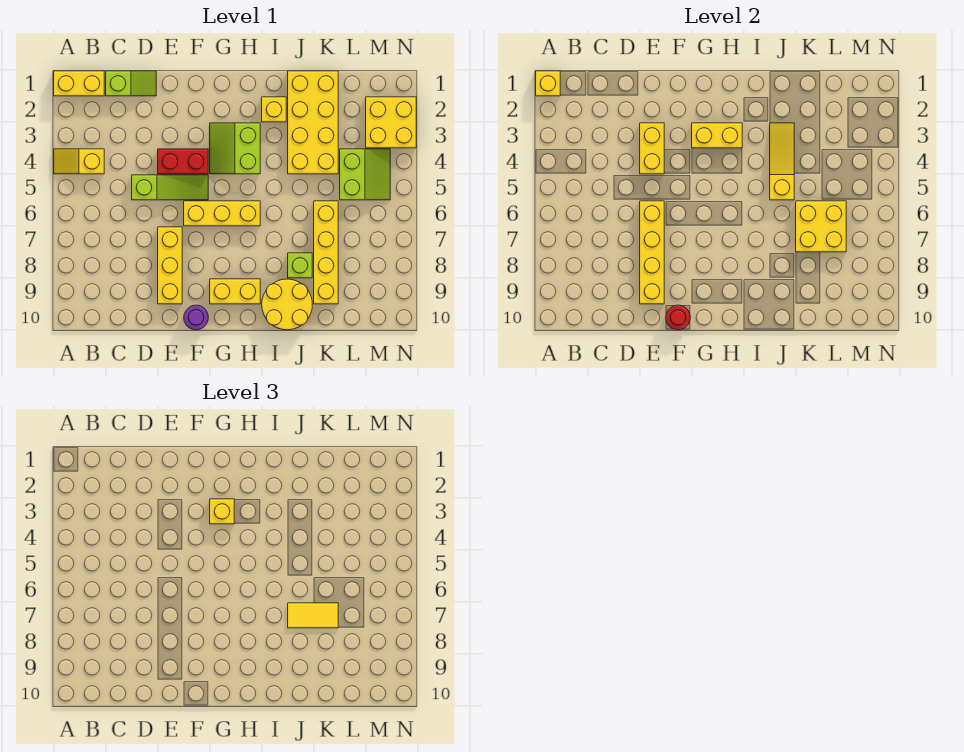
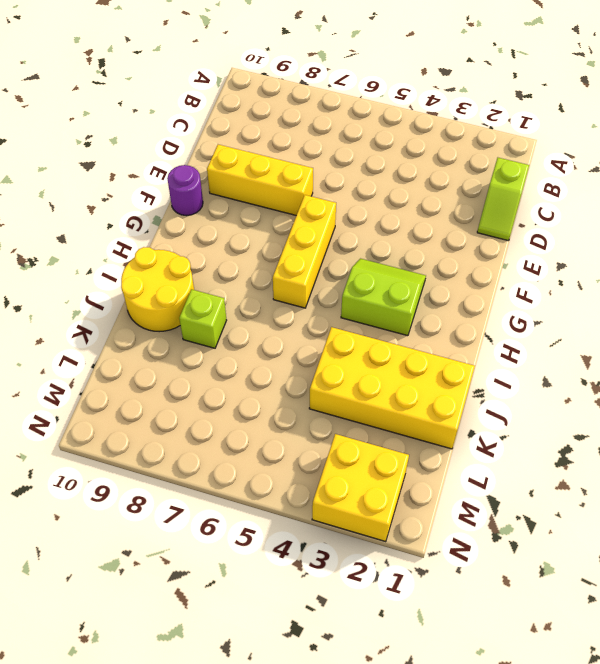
none -> yellow brick A1:B1 level 1
none -> yellow slope A4:B4 level 1 top B
none -> lime slope D5:F5 level 1 top D

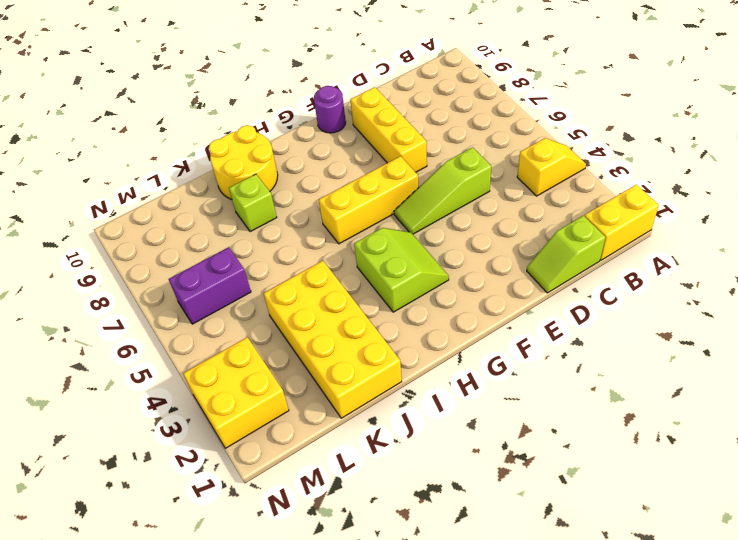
purple brick L6:M6 level 1 -> none
none -> red brick E4:F4 level 1
none -> yellow brick G9:H9 level 1
none -> yellow brick I2 level 1

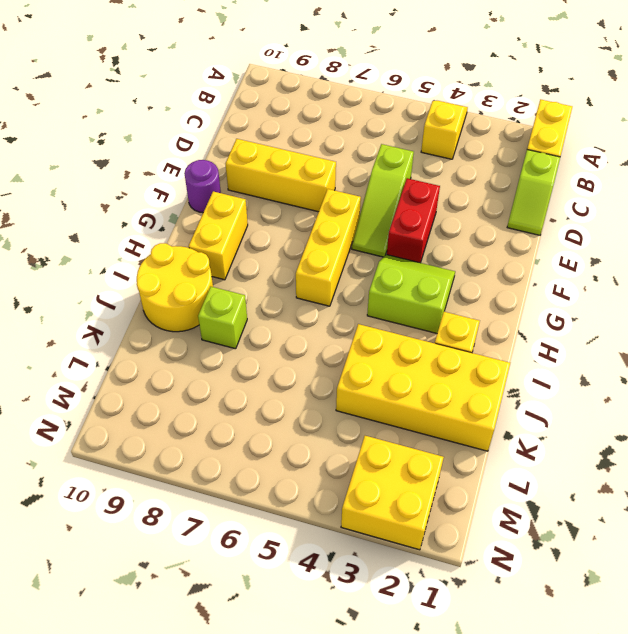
none -> yellow brick K6:K9 level 1
none -> lime slope L4:M5 level 1 top L
none -> yellow brick A1 level 2

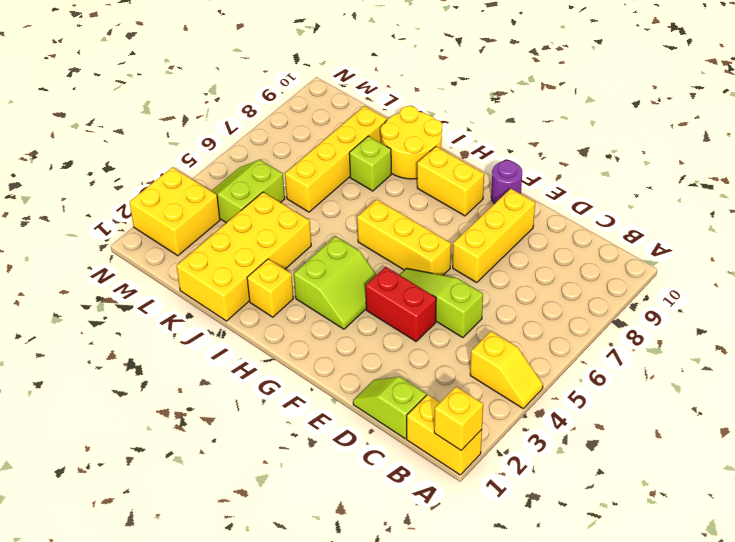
none -> yellow brick E3:E4 level 2
none -> yellow brick E6:E9 level 2
none -> red round brick F10 level 2

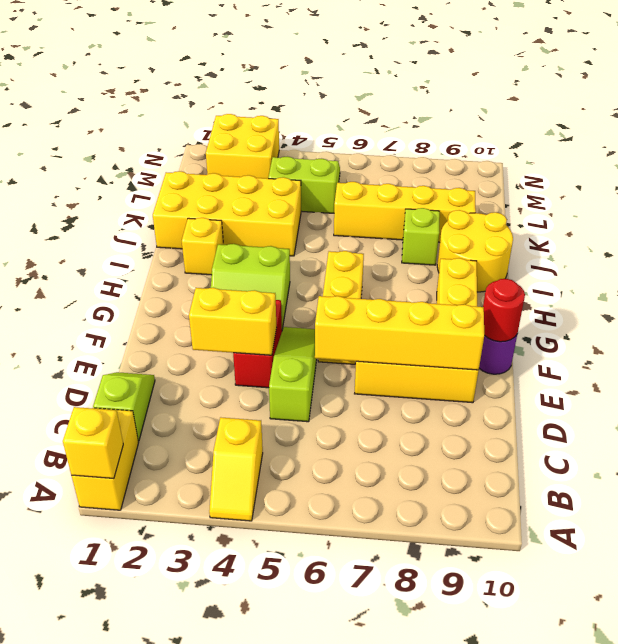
none -> yellow brick G3:H3 level 2
none -> yellow slope J3:J5 level 2 top 5
none -> yellow brick K6:L7 level 2

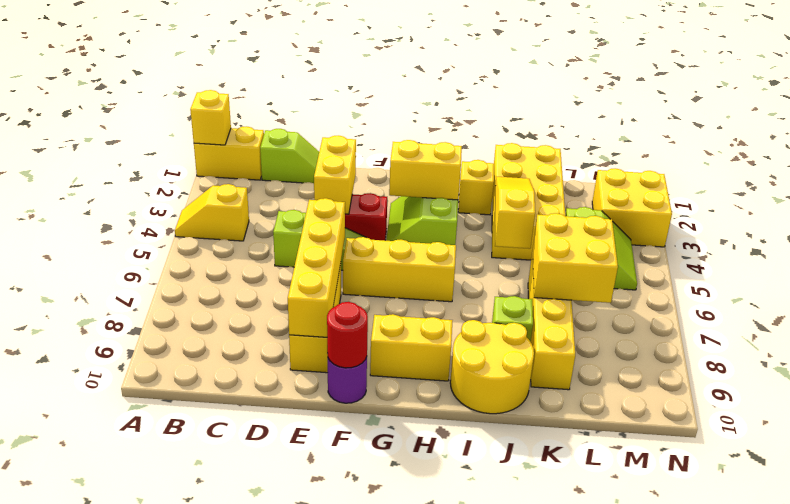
none -> yellow brick G3 level 3
none -> yellow tile J7:K7 level 3

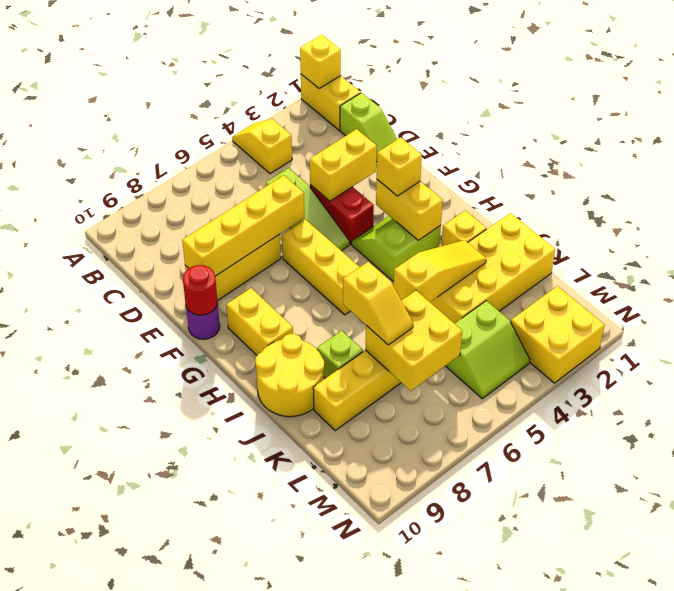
yellow slope J7:K7 level 3 top J -> yellow tile J7:K7 level 3

